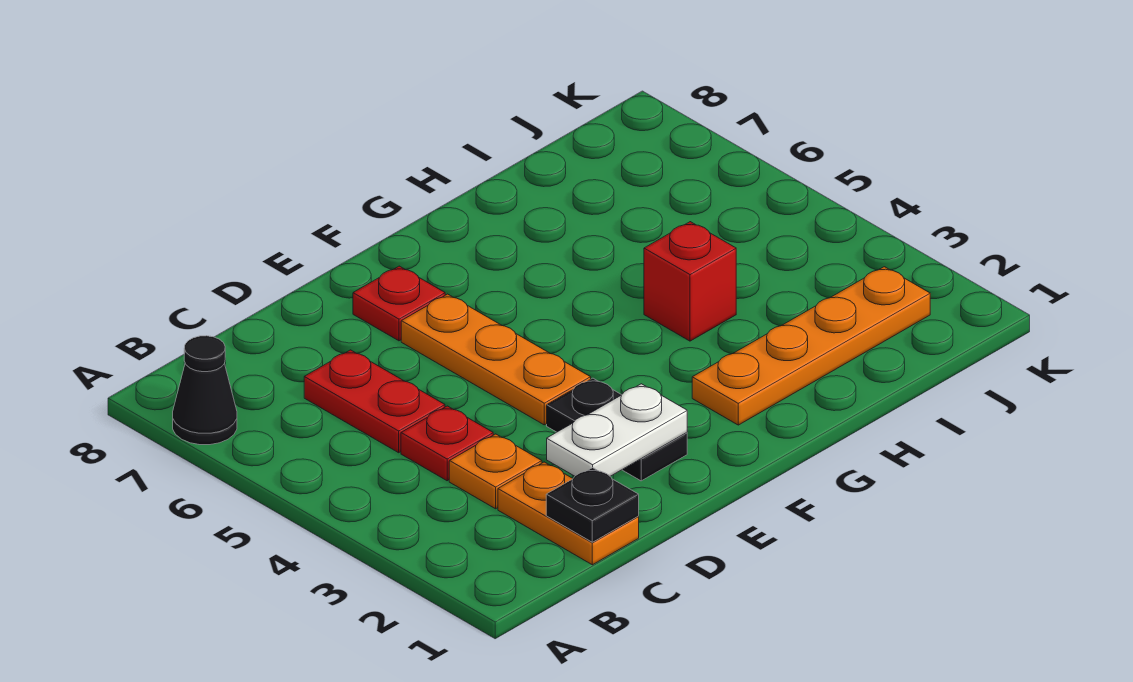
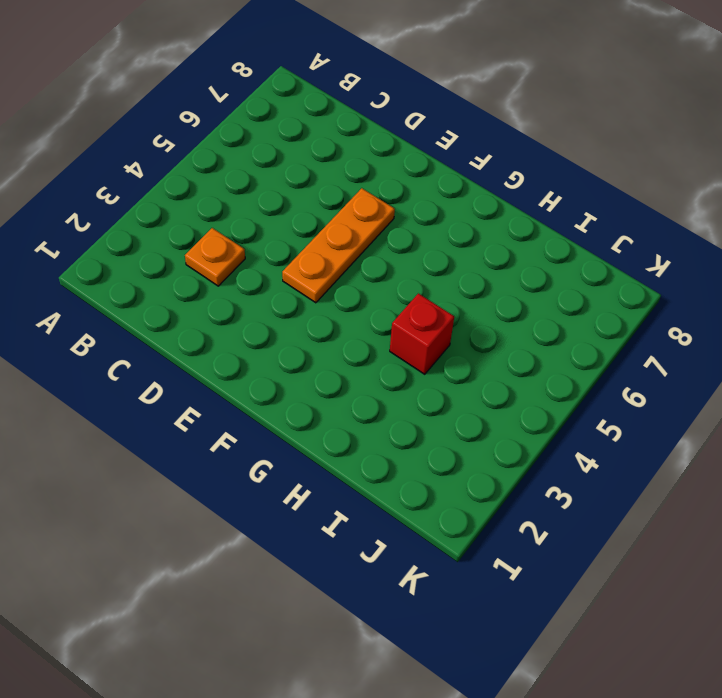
none -> black cone A7 level 1
none -> orange plate C1:C2 level 1
none -> red plate C4 level 1

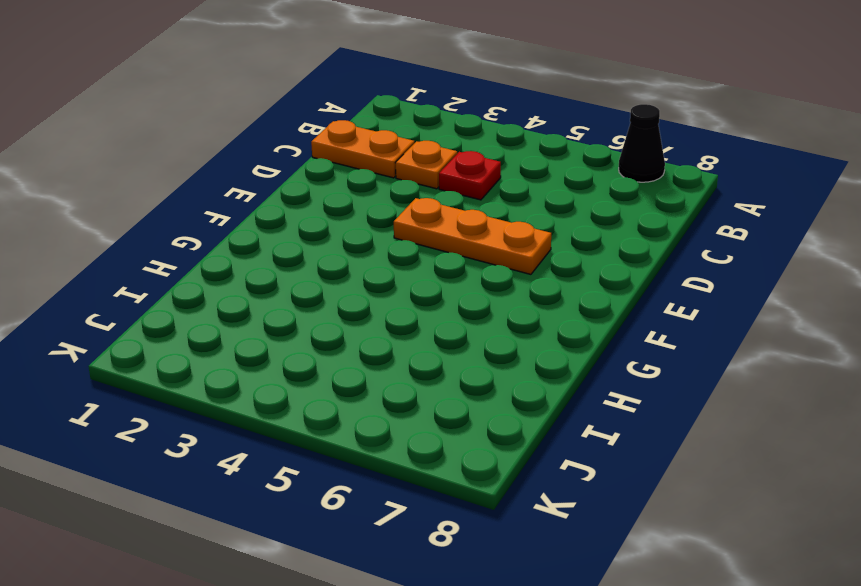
none -> red plate C5:C6 level 1
none -> black plate E2:E3 level 1
none -> red plate E7 level 1

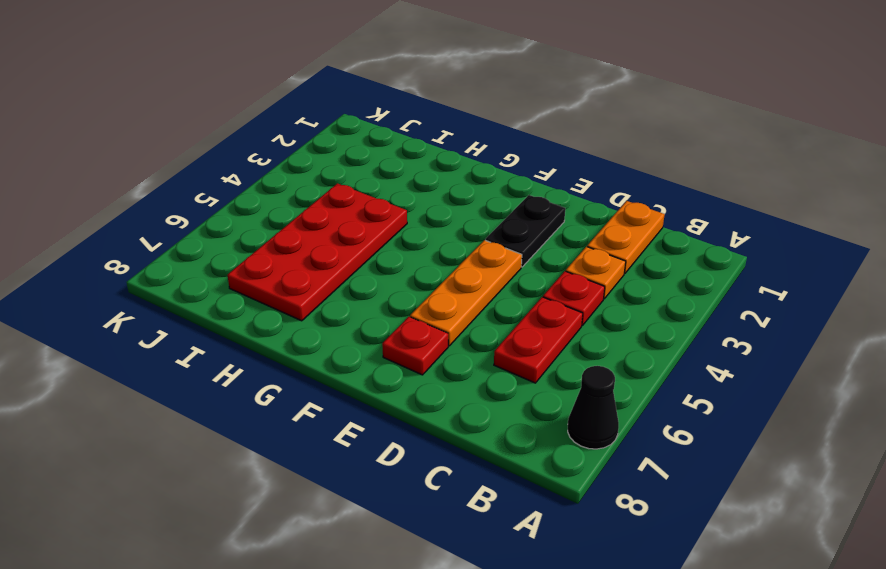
red plate H4:I7 level 1 -> red brick H4 level 1
none -> orange plate G2:J2 level 1
none -> black plate C1 level 2
none -> white plate D2:E2 level 2

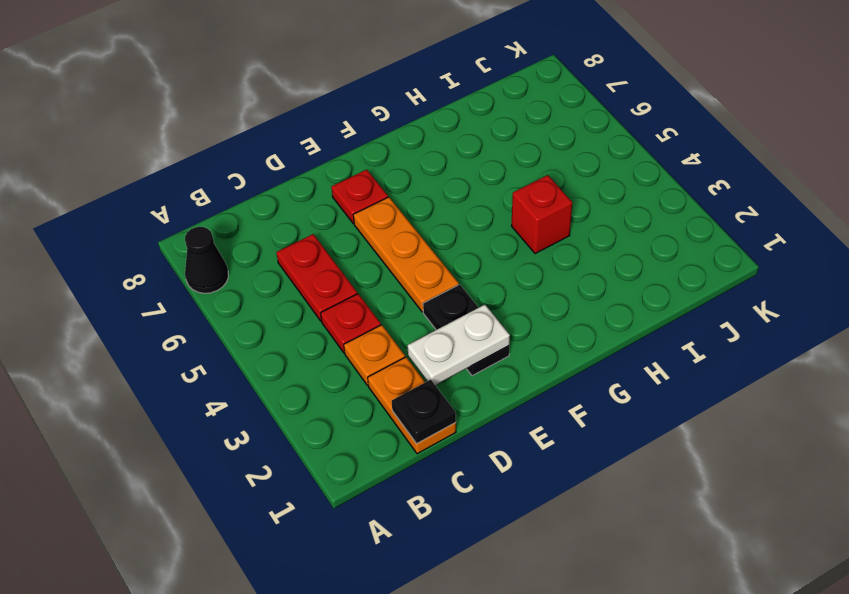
none -> orange plate G2:J2 level 1

